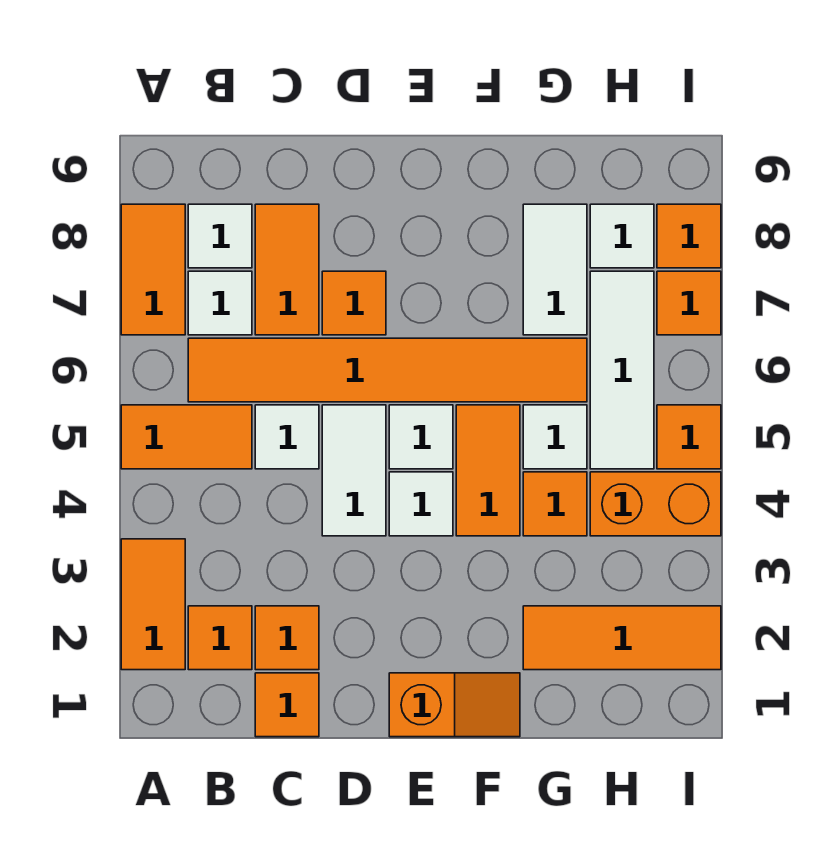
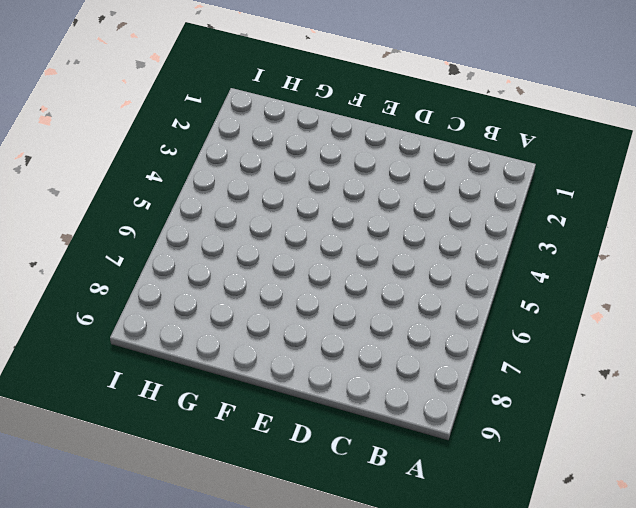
none -> orange tile A2:A3 level 1
none -> orange tile A5:B5 level 1
none -> orange tile A7:A8 level 1

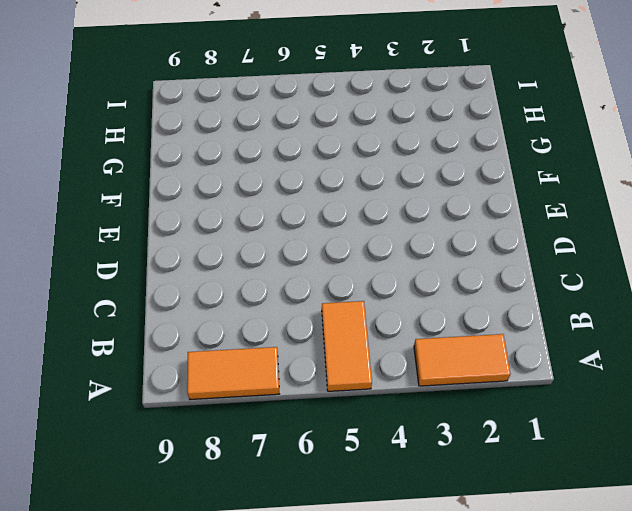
none -> orange tile B2 level 1
none -> orange tile B6:G6 level 1
none -> white tile B7 level 1

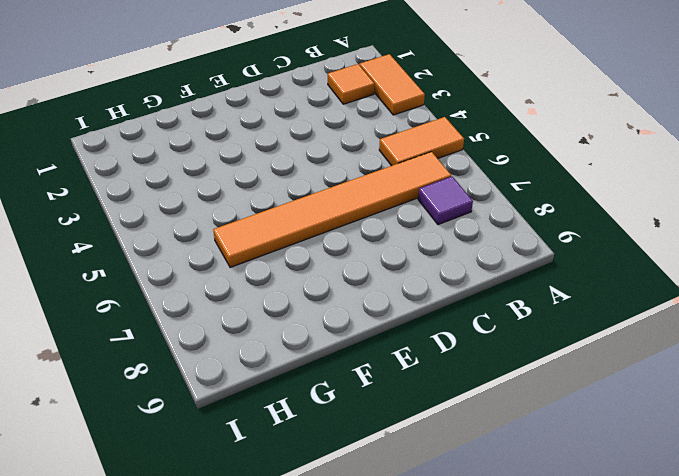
purple tile B7 level 1 -> white tile B7 level 1
none -> orange tile A7:A8 level 1
none -> white tile B8 level 1
none -> orange tile C1 level 1

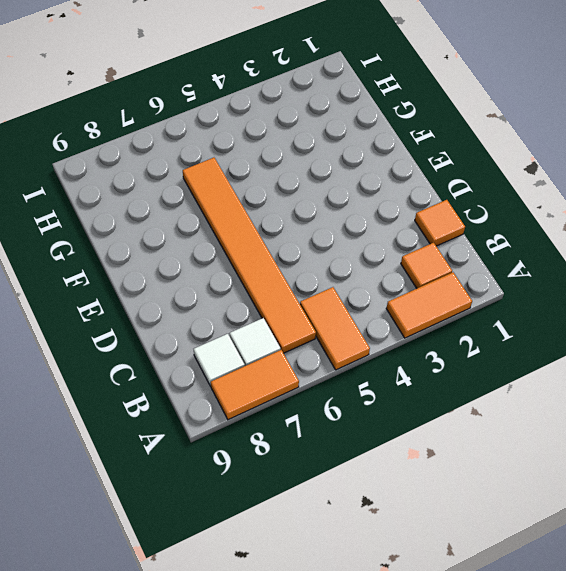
none -> orange tile C2 level 1
none -> white tile C5 level 1
none -> orange tile C7:C8 level 1

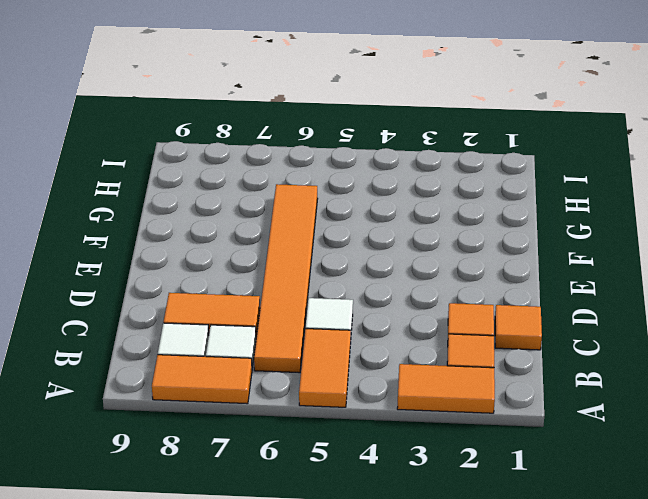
none -> white tile D4:D5 level 1
none -> orange tile D7 level 1
none -> orange slope E1:F1 level 1 top E

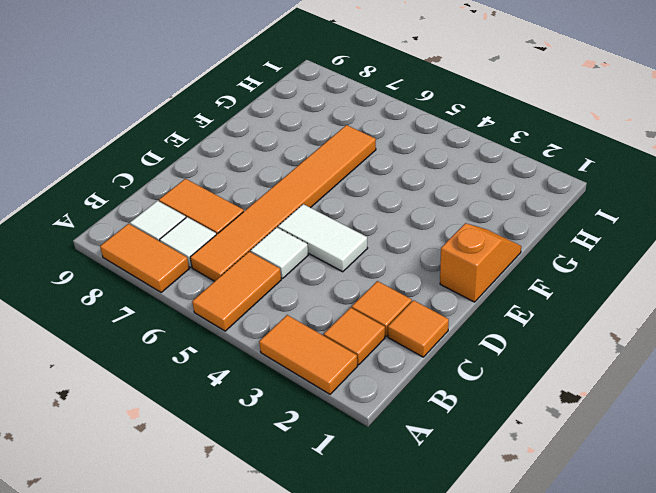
none -> orange tile D7 level 1
none -> white tile E4 level 1
none -> white tile E5 level 1

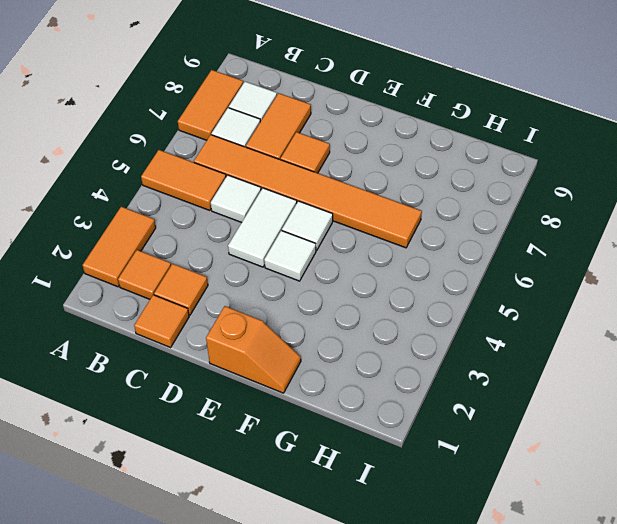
none -> orange tile F4:F5 level 1
none -> orange tile G2:I2 level 1
none -> orange tile G4 level 1

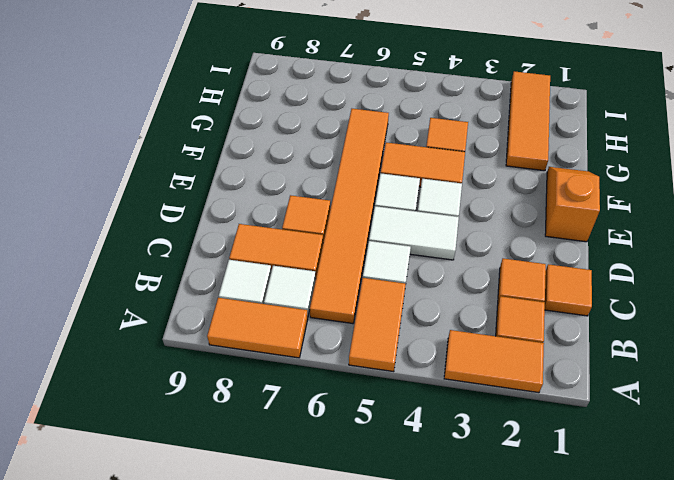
none -> white tile G5 level 1
none -> white tile G7:G8 level 1
none -> orange brick H4:I4 level 1

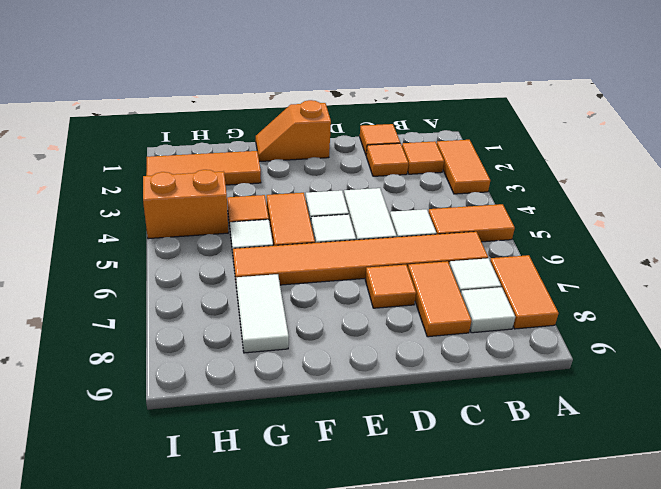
none -> white tile H5:H7 level 1
none -> white tile H8 level 1
none -> orange tile I5 level 1

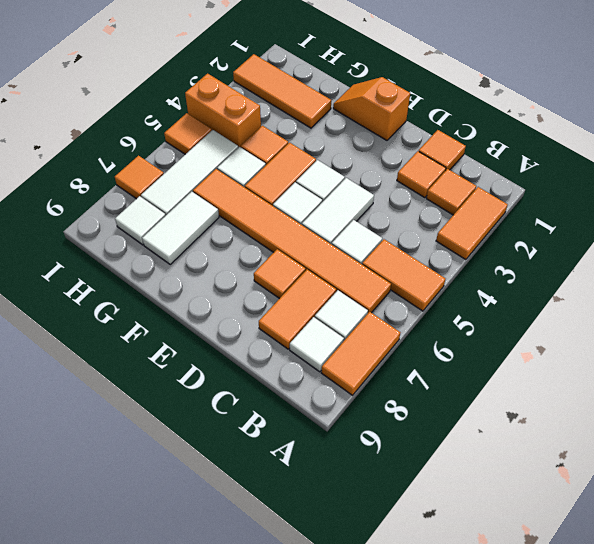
none -> orange tile I8 level 1

